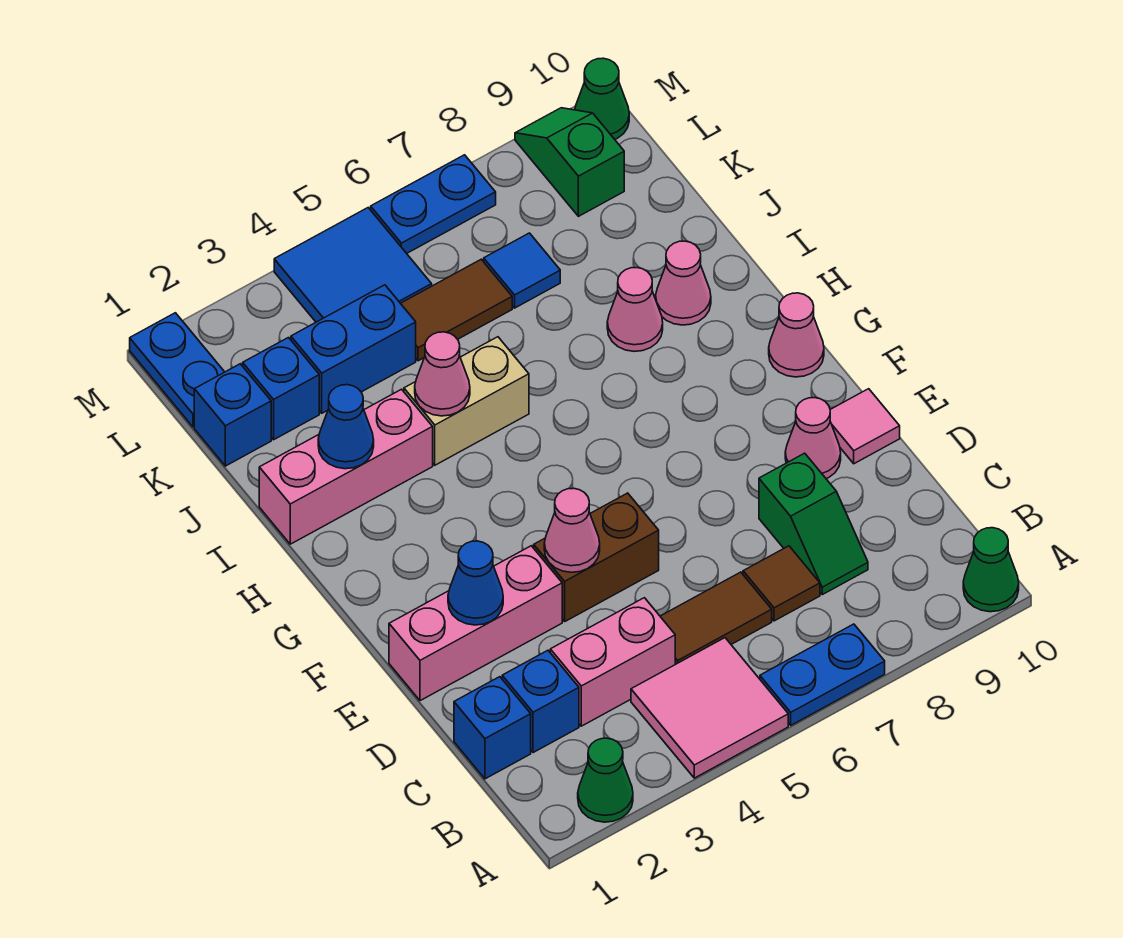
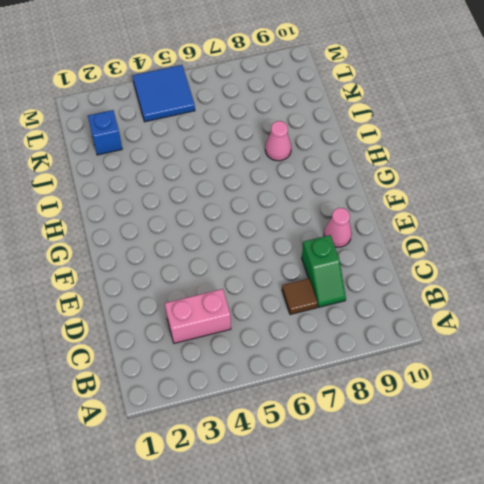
none -> green cone A2 level 1
none -> pink tile A4:B5 level 1
none -> blue plate A6:A7 level 1
none -> green cone A10 level 1

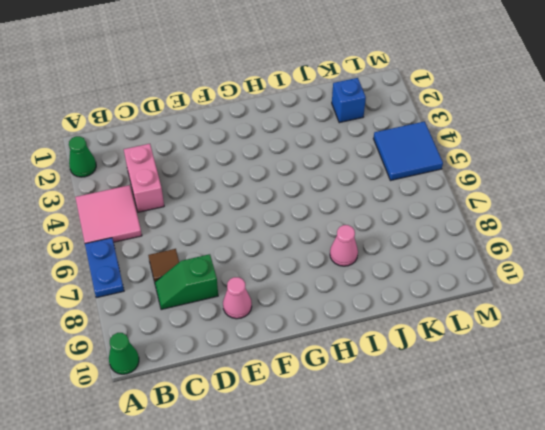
none -> blue brick C1 level 1
none -> blue brick C2 level 1
none -> brown tile C5:C6 level 1
none -> pink brick E1:E3 level 1

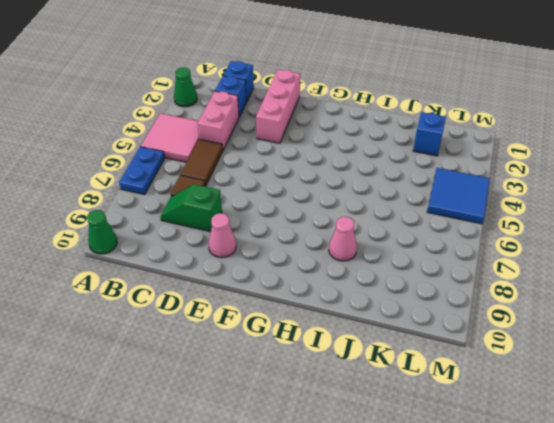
none -> brown brick E4:E5 level 1
none -> pink tile E10 level 1
none -> pink cone G10 level 1
none -> pink brick I1:I3 level 1

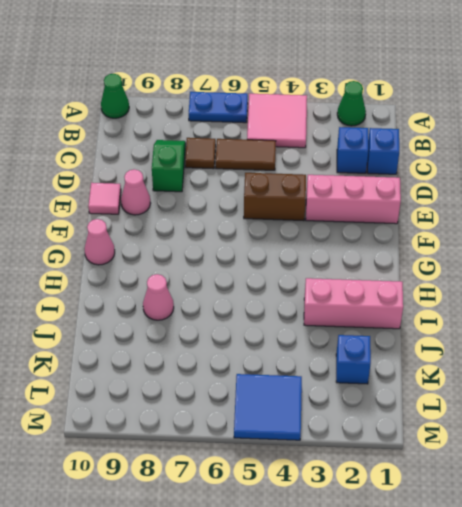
none -> pink brick C3:C4 level 1
none -> tan brick I4:I5 level 1
none -> pink cone I9 level 1
none -> blue brick K1 level 1

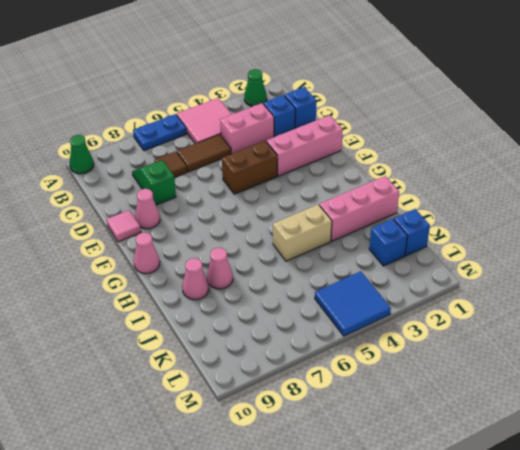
none -> blue brick K3:K4 level 1
none -> brown tile K5:K6 level 1
none -> blue tile K7 level 1
none -> blue plate L1:M1 level 1

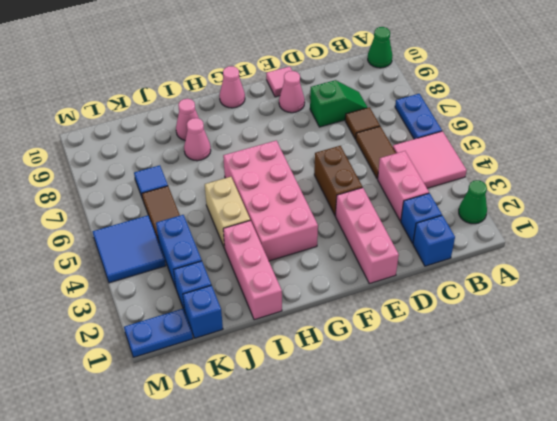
pink brick G3:H6 level 1 -> none
none -> green slope L9:M9 level 1 top L
none -> blue plate M6:M7 level 1
none -> green cone M10 level 1
none -> blue cone E2 level 2

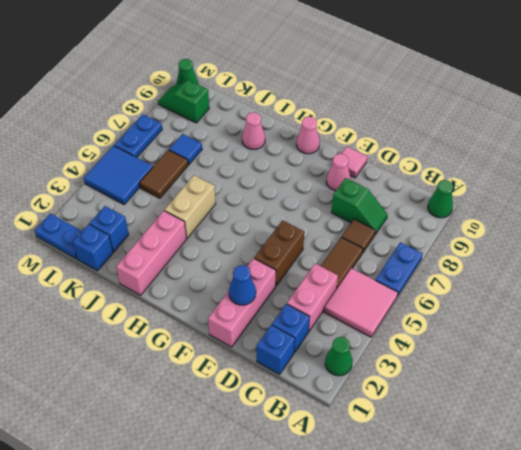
none -> pink cone I8 level 1
none -> blue brick K3:K4 level 1
none -> pink cone E4 level 2
none -> blue cone I2 level 2

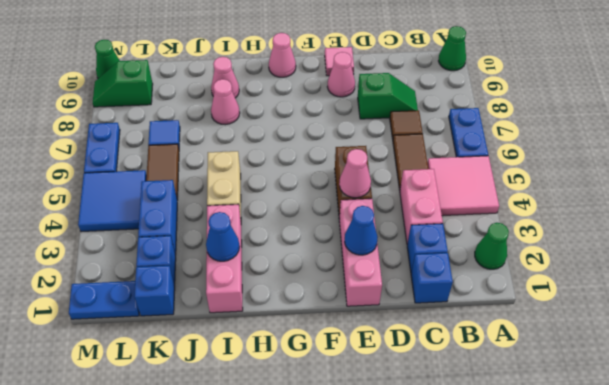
none -> pink cone I4 level 2

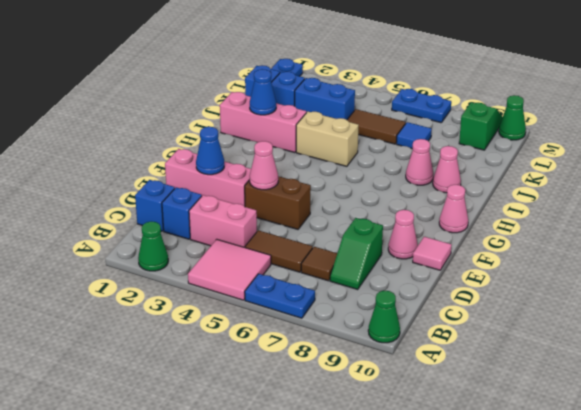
none -> blue tile L4:M5 level 1
none -> pink cone I4 level 2

